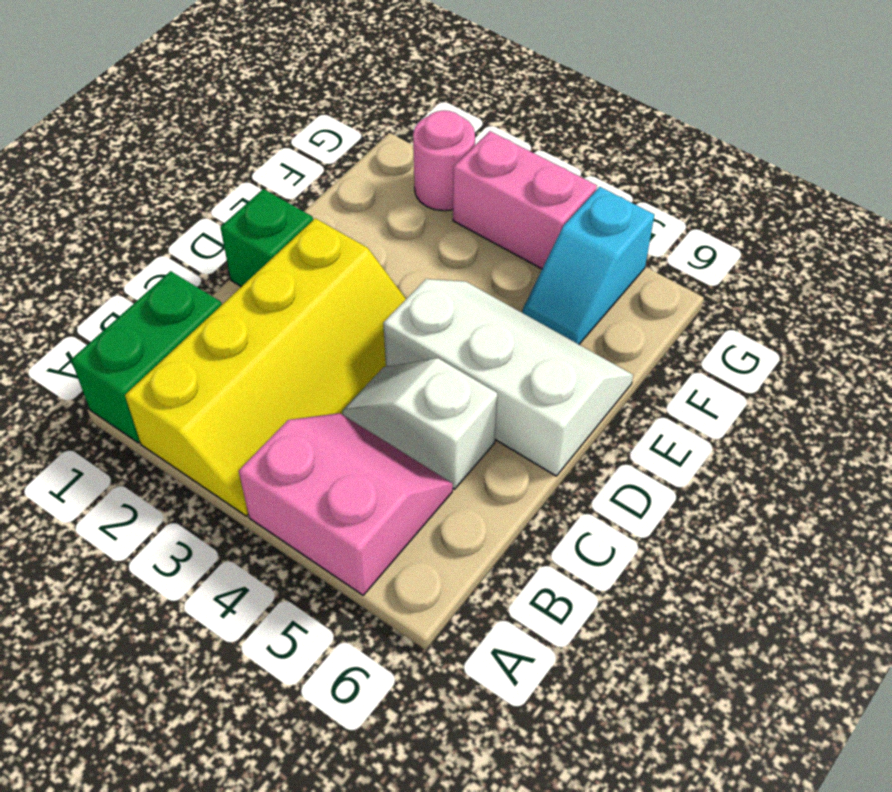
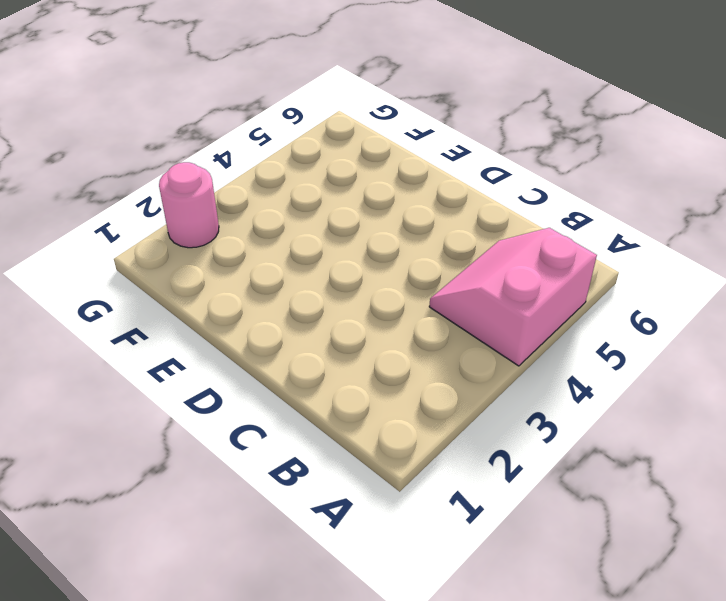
none -> green brick A1:B1 level 1
none -> yellow slope A2:D3 level 1 top 2

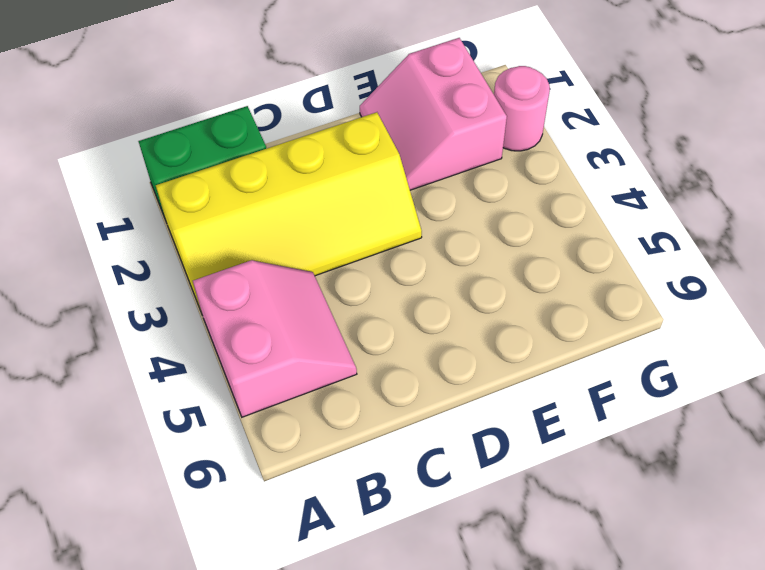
pink slope E1:F2 level 1 top F -> none
none -> white slope C4:C5 level 1 top 5
none -> green brick D1 level 1

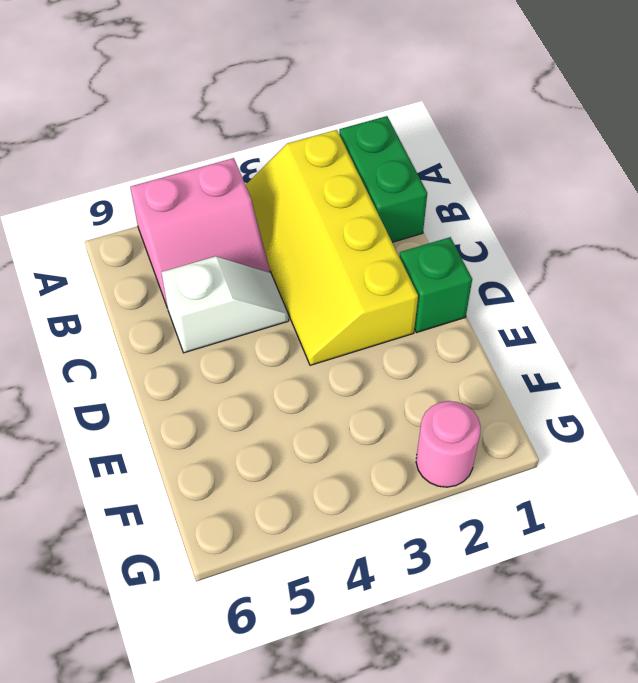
none -> white slope D4:E6 level 1 top D
none -> cyan slope F5:G5 level 1 top G

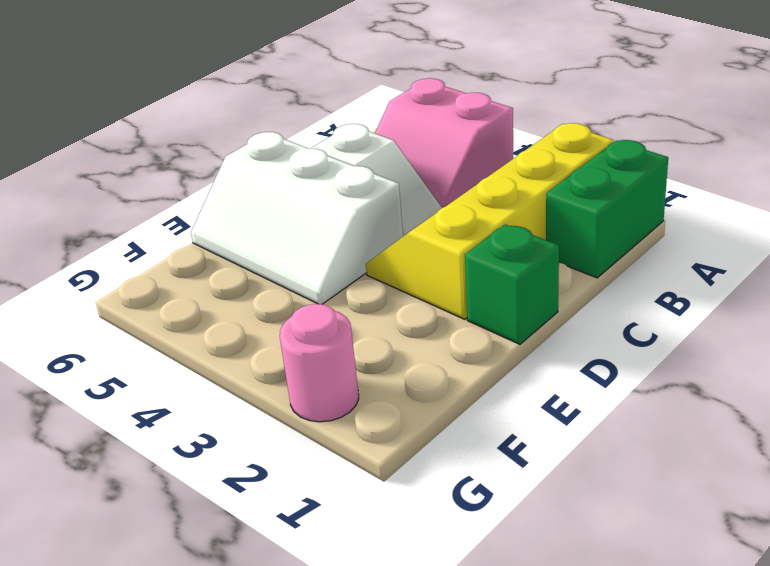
none -> cyan slope F5:G5 level 1 top G
none -> pink brick G3:G4 level 1

